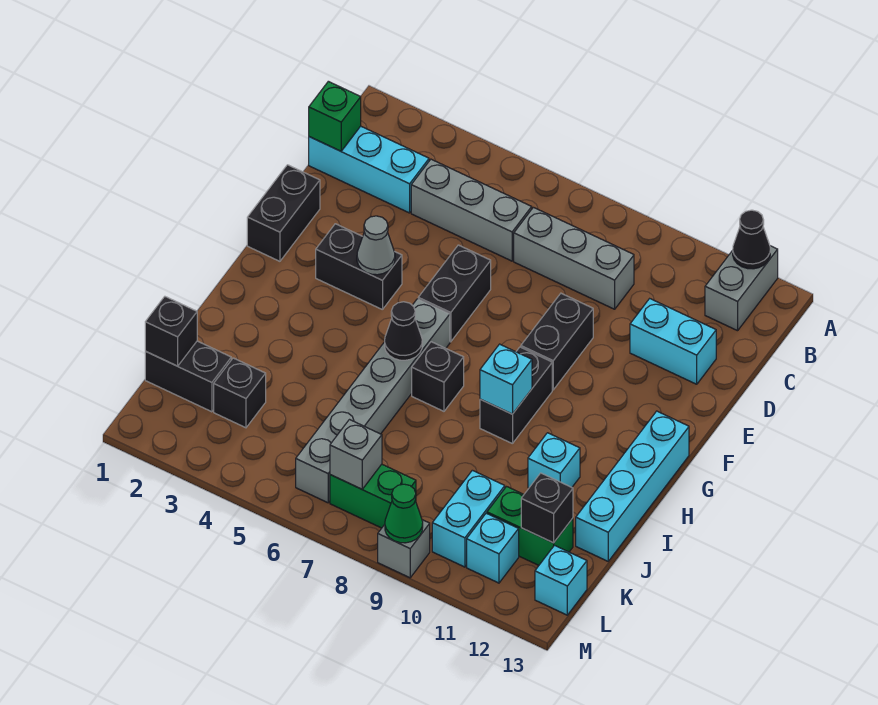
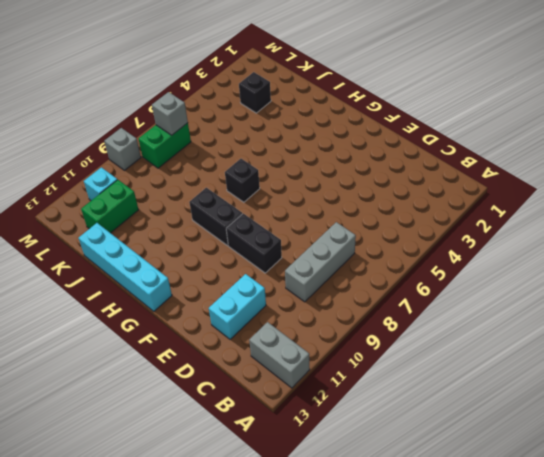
none -> cyan brick C1:C3 level 1
none -> grey brick C4:C6 level 1
none -> black brick E1:F1 level 1
none -> black brick E6:F6 level 1

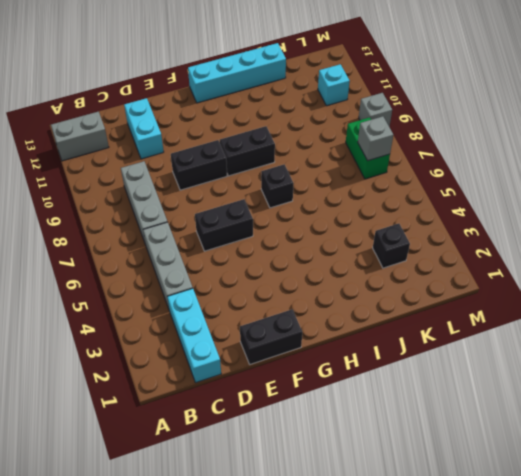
none -> black brick F3:F4 level 1
none -> grey brick G6:L6 level 1
none -> cyan brick I11 level 1
none -> black brick K1:K2 level 1

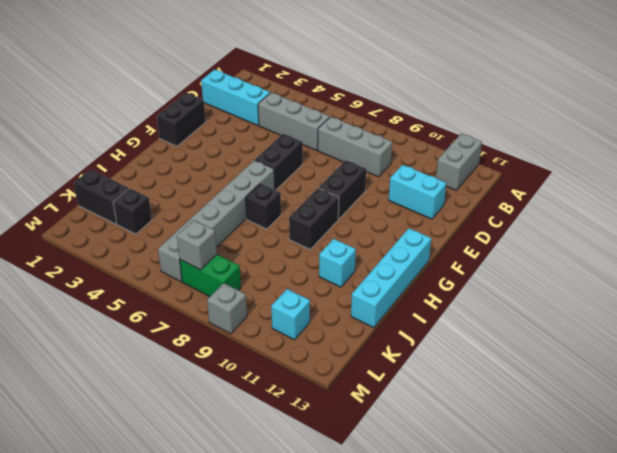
none -> black brick F3:F4 level 1
none -> cyan brick K10:L10 level 1
none -> green brick K11:K12 level 1
none -> cyan brick L13 level 1

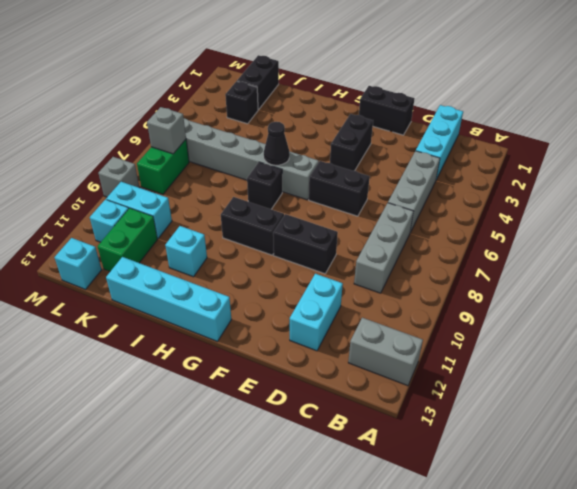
none -> black cone A12 level 2
none -> green brick C1 level 2
none -> grey cone F4 level 2
none -> cyan brick H9 level 2

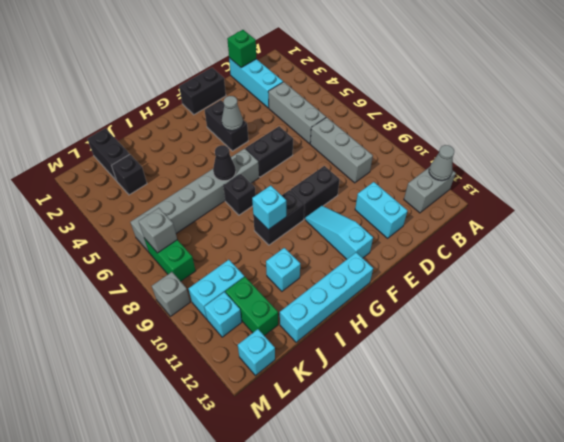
grey cone A12 level 2 -> black cone A12 level 2
cyan slope F10:F12 level 1 top 12 -> none
none -> black brick K1 level 2
none -> black brick K12 level 2
none -> green cone M9 level 2

